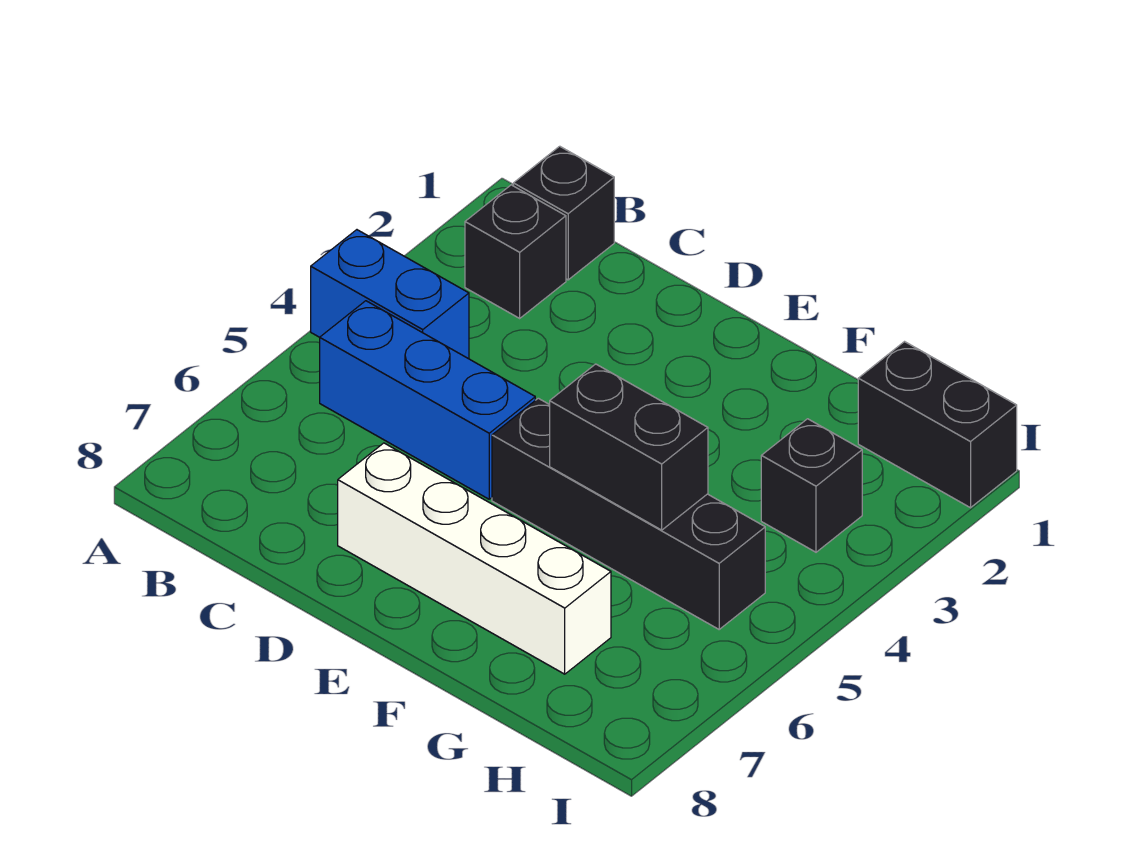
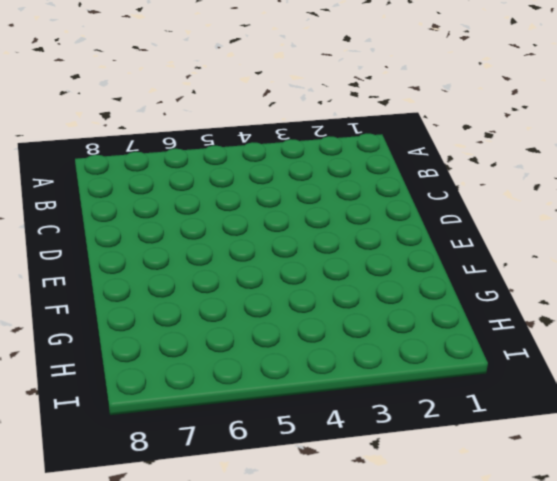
none -> blue brick A4:B4 level 1
none -> black brick B1 level 1

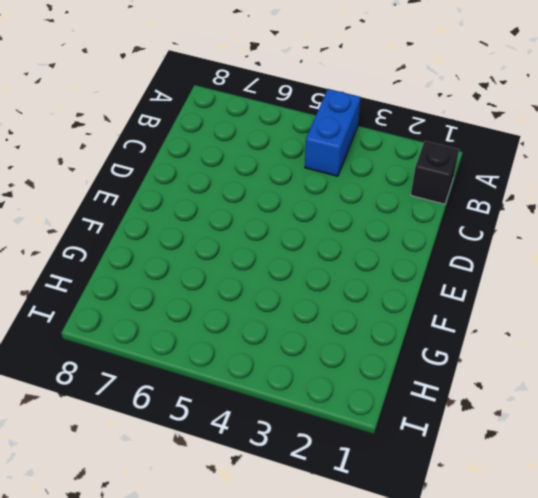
none -> black brick B2 level 1
none -> blue brick B5:D5 level 1

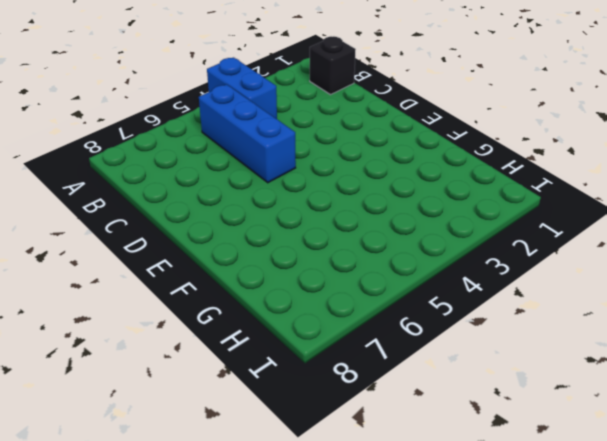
none -> black brick B2 level 1
none -> white brick D7:G7 level 1

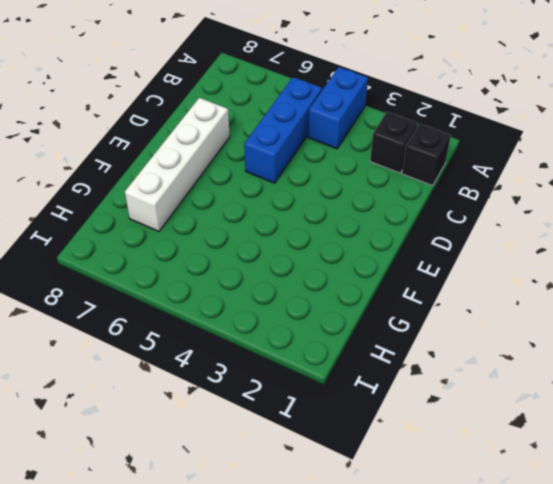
none -> black brick E5:H5 level 1
none -> black brick H1:I1 level 1

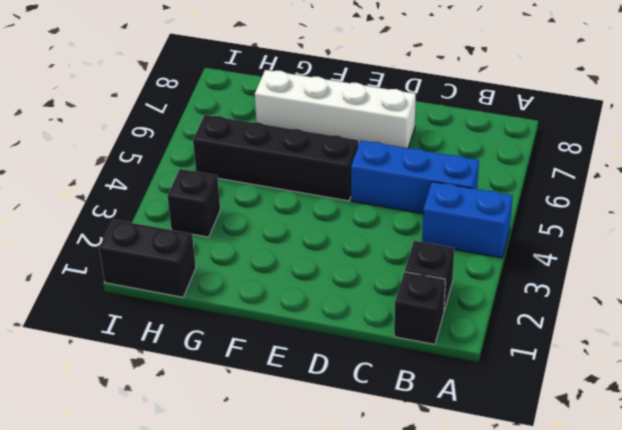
none -> black brick F5:G5 level 2

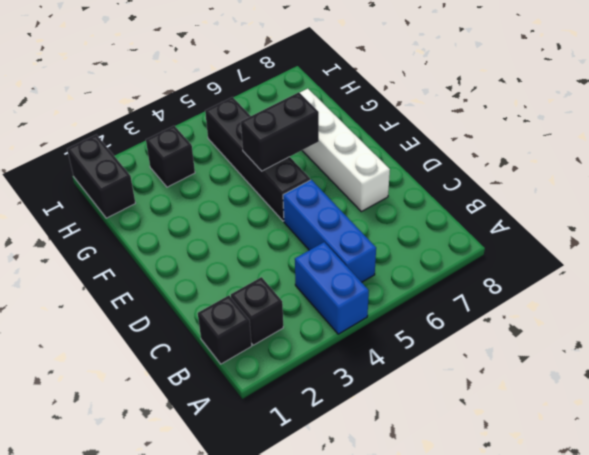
black brick F5:F6 level 2 -> black brick F5:G5 level 2

